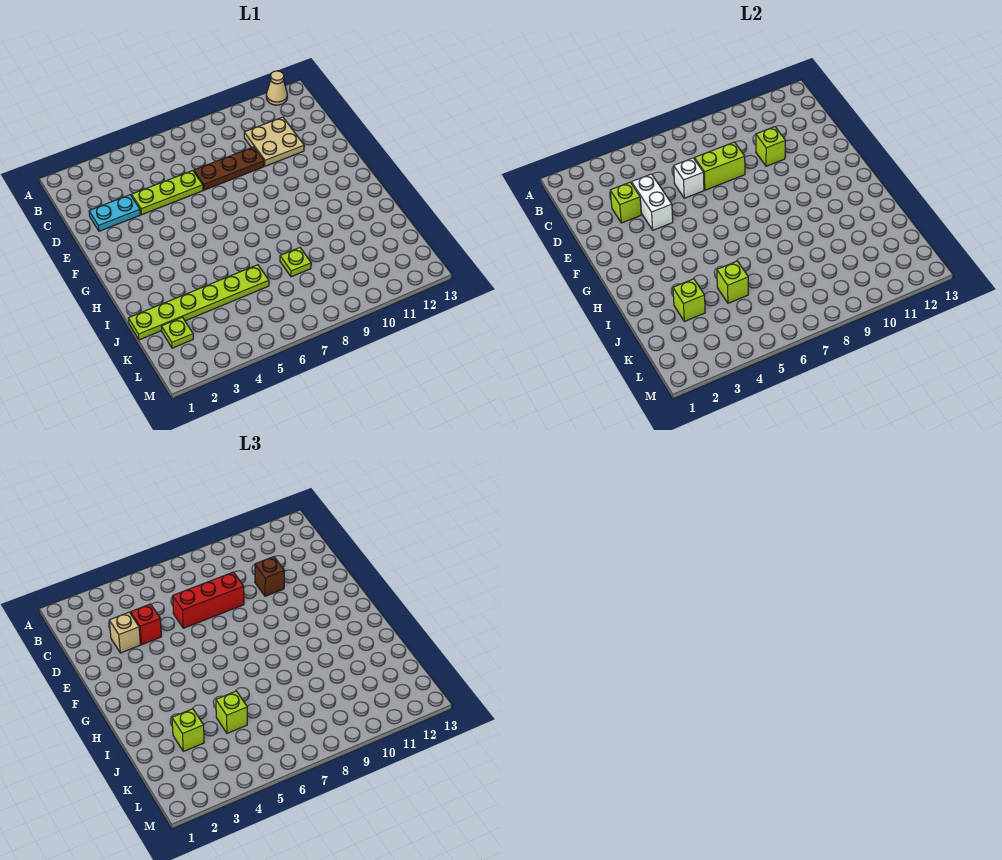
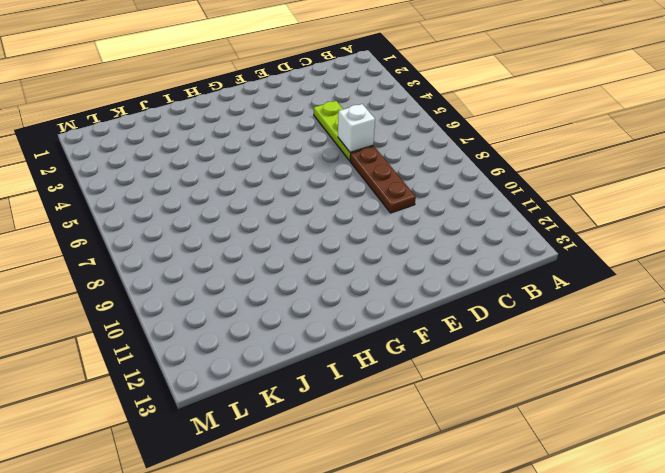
none -> tan cone A12 level 1
none -> tan plate C10:D11 level 1
none -> cyan plate D2:D3 level 1

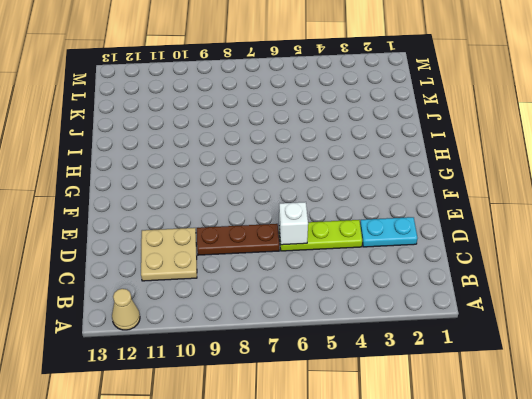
none -> lime plate J1:J6 level 1
none -> lime plate J8 level 1
none -> lime plate K2 level 1

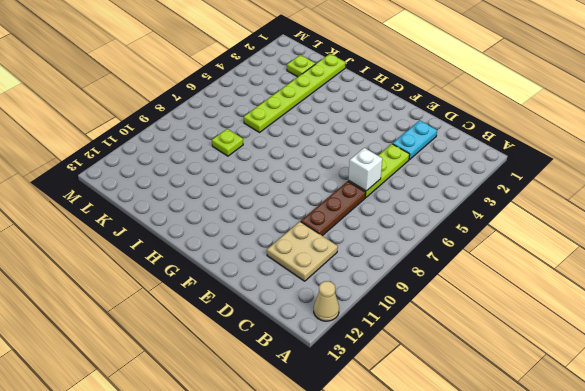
none -> lime brick D3 level 2
none -> white brick D4:E4 level 2
none -> lime brick D7:D8 level 2

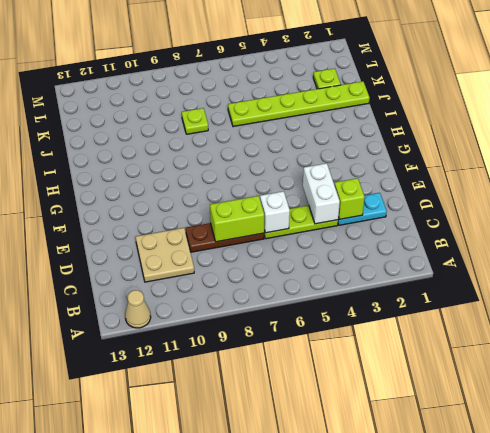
none -> lime brick D10 level 2
none -> lime brick J3 level 2
none -> lime brick J5 level 2

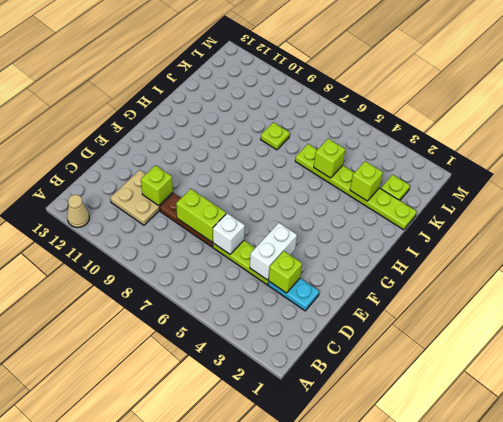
none -> tan brick D3 level 3
none -> red brick D4 level 3
none -> red brick D6:D8 level 3

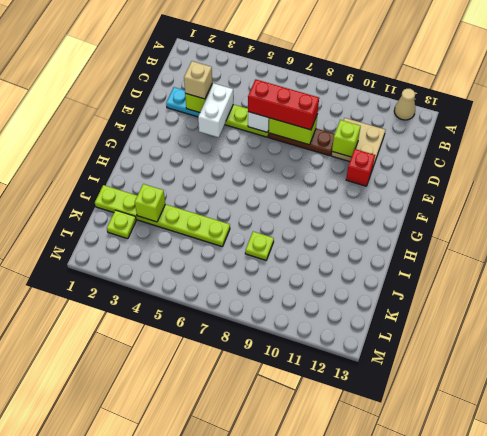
red brick E11 level 1 -> red brick D4 level 3
none -> lime brick J5 level 2
none -> brown brick D10 level 3
none -> lime brick J3 level 3

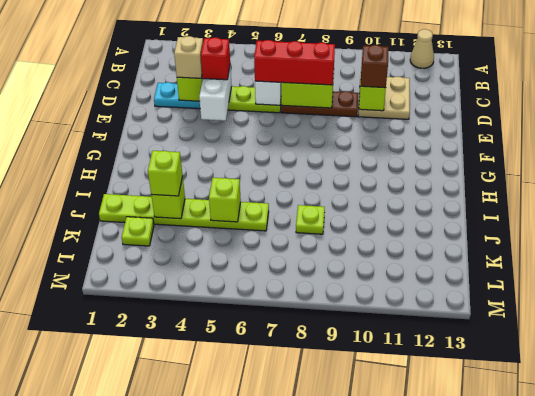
none -> lime brick J5 level 3

